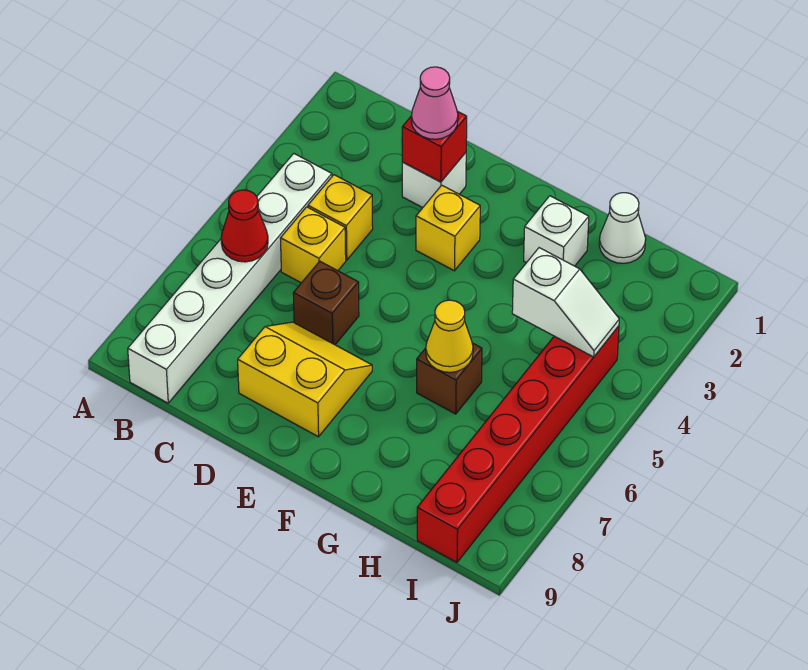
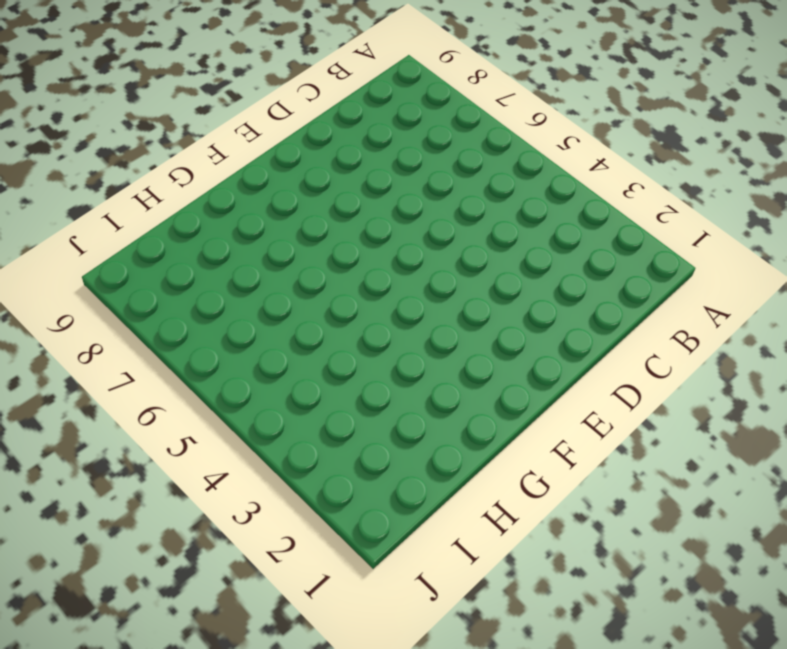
none -> white brick B4:B9 level 1
none -> yellow brick C4 level 1
none -> yellow brick C5 level 1

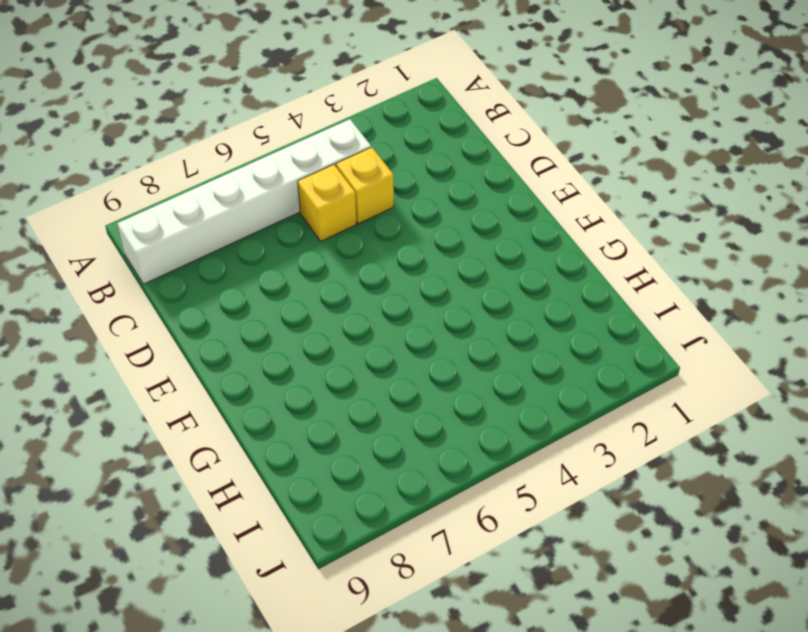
none -> white brick D2 level 1
none -> brown brick D6 level 1
none -> yellow slope D7:E8 level 1 top 8

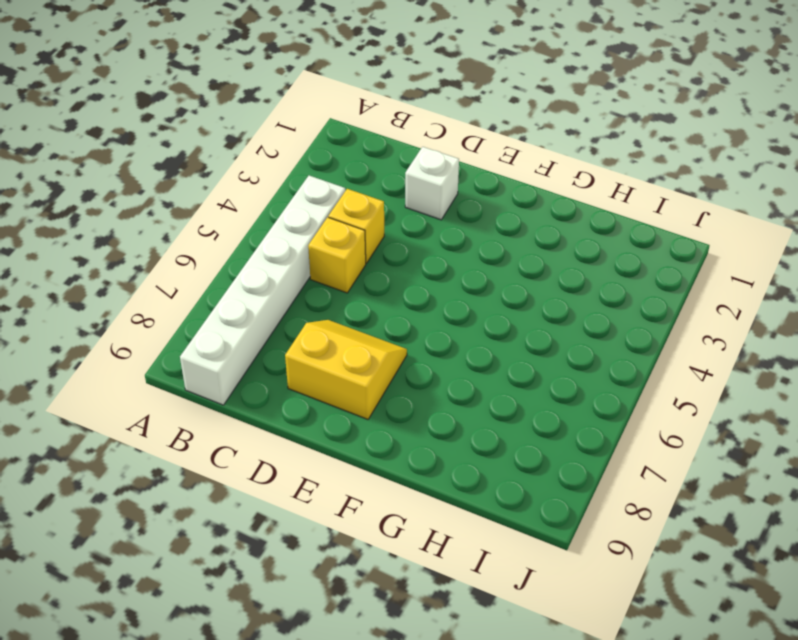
none -> brown brick D6 level 1
none -> yellow brick E3 level 1
none -> white brick G2 level 1

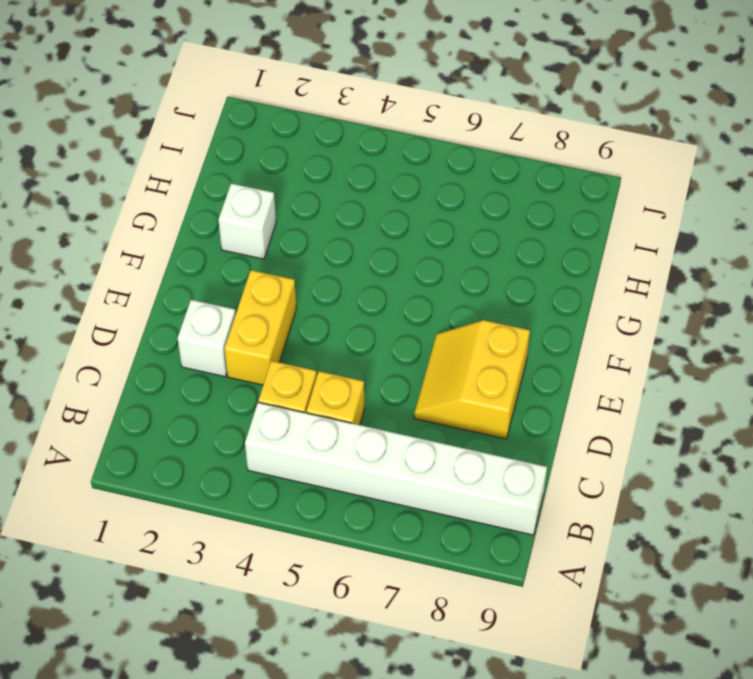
yellow brick D3:E3 level 1 -> yellow brick E3 level 1
none -> brown brick D6 level 1
none -> brown brick G6 level 1
none -> white cone H1 level 1

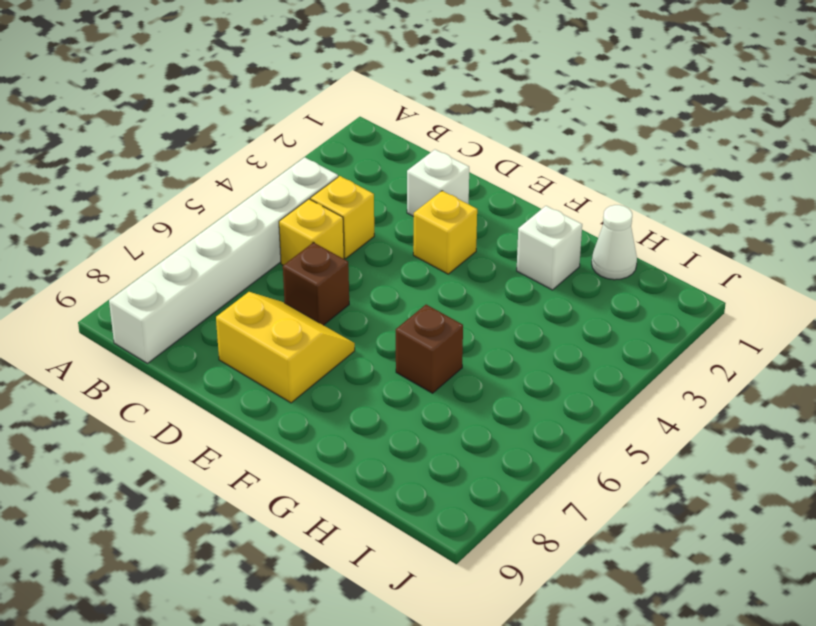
none -> red brick I4:I9 level 1
none -> red cone B6 level 2
none -> red brick D2 level 2

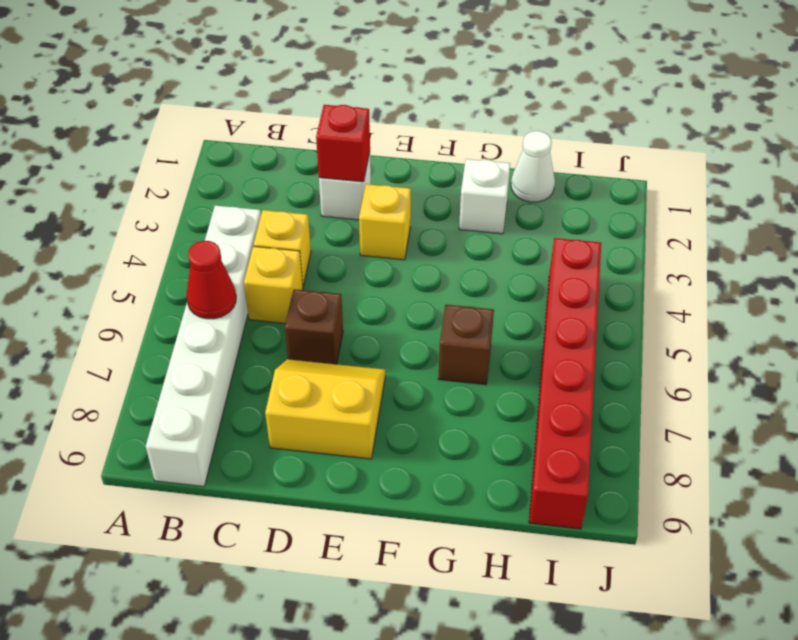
none -> yellow cone G6 level 2
none -> white slope H4:I4 level 2 top H
none -> pink cone D2 level 3

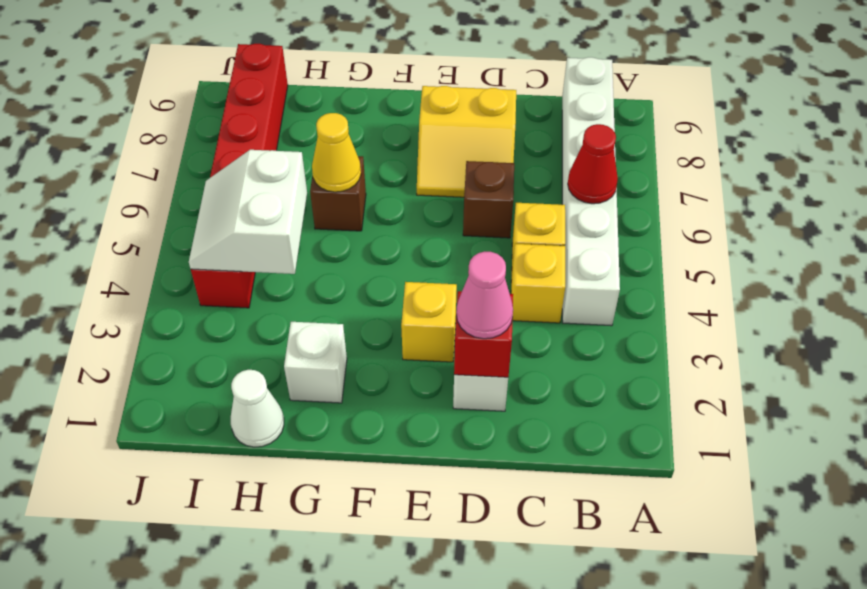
white slope H4:I5 level 2 top H -> white slope H4:I4 level 2 top H

